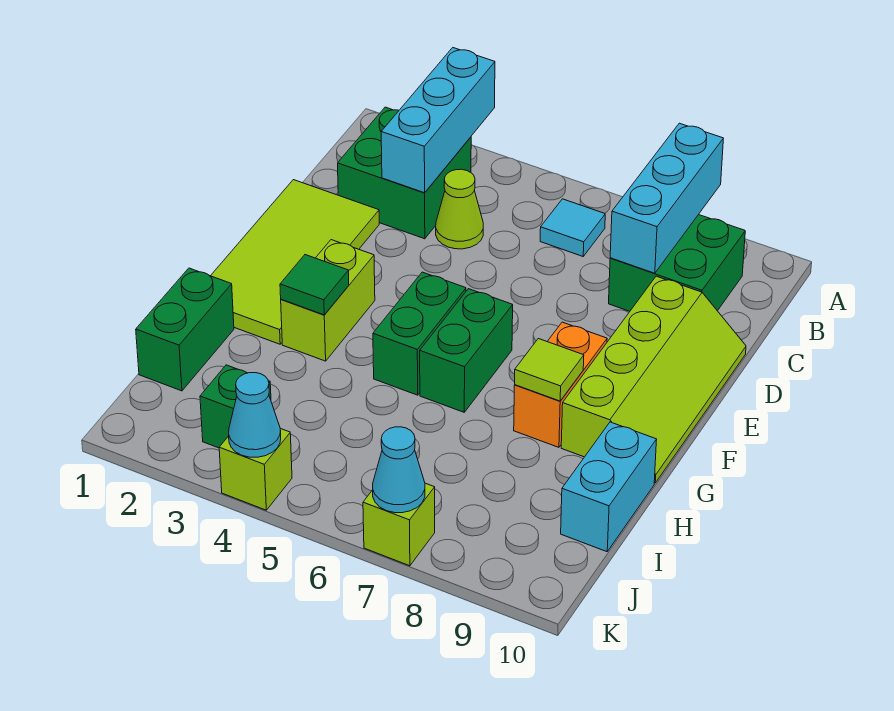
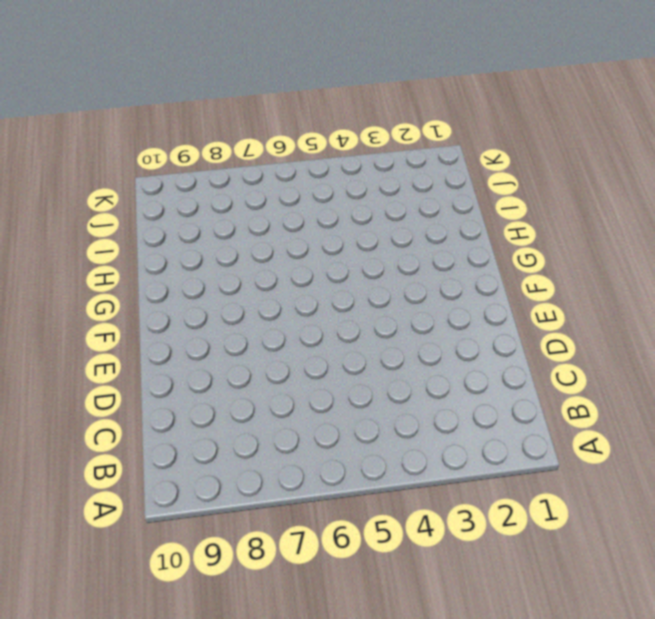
none -> green brick B2:C3 level 1
none -> cyan tile B6 level 1
none -> green brick B8:C9 level 1

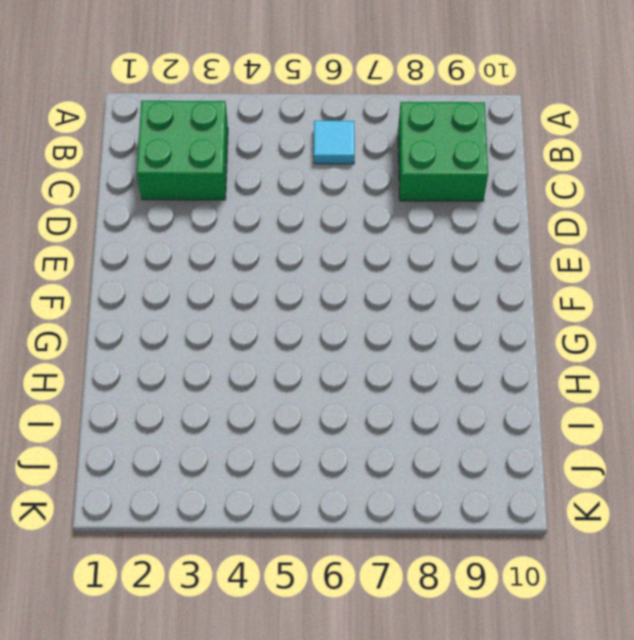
none -> lime cone C4 level 1
none -> lime tile D1:G2 level 1
none -> lime slope D9:G10 level 1 top 9

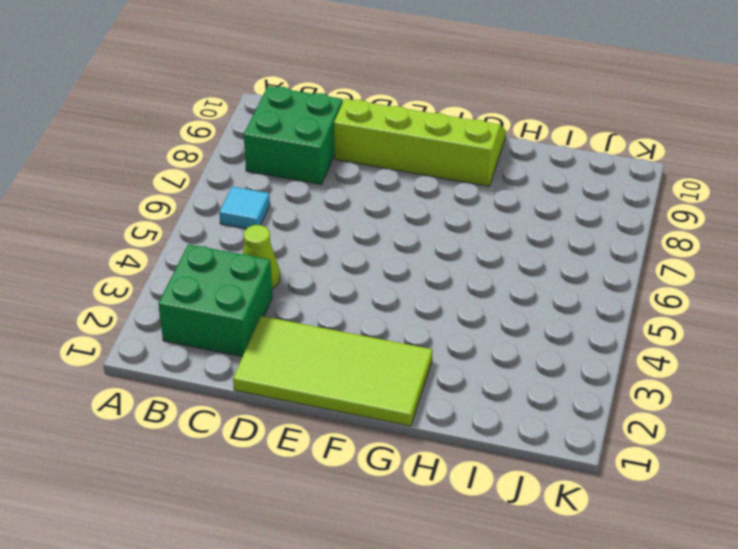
none -> lime brick F3:G3 level 1
none -> green brick F5:G5 level 1
none -> green brick F6:G6 level 1

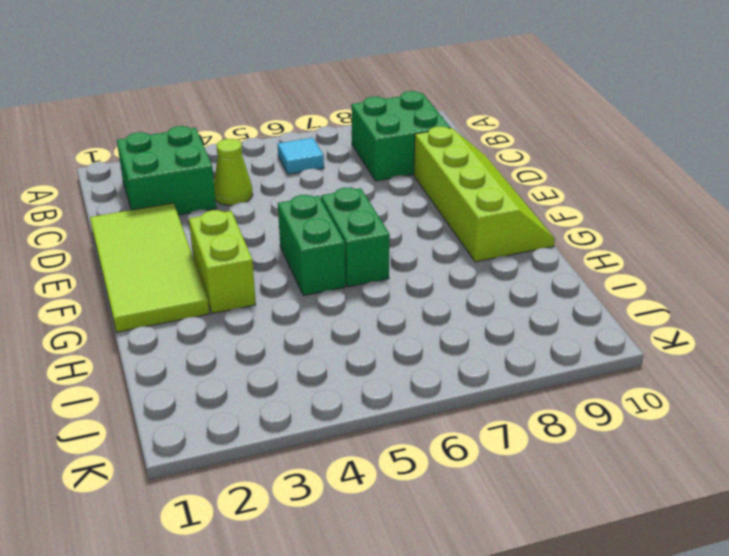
none -> orange brick F8:G8 level 1
none -> green brick H1:I1 level 1
none -> cyan brick H10:I10 level 1

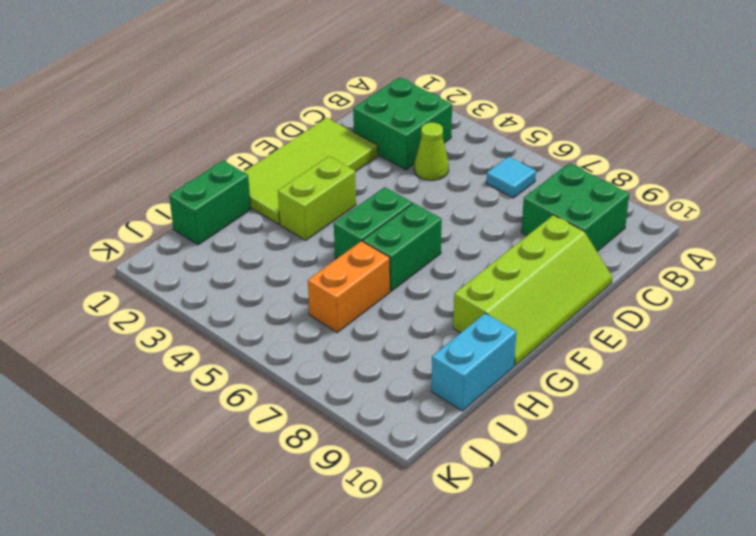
orange brick H6:I6 level 1 -> orange brick F8:G8 level 1
none -> green brick J3 level 1
none -> lime brick K4 level 1
none -> lime brick K7 level 1

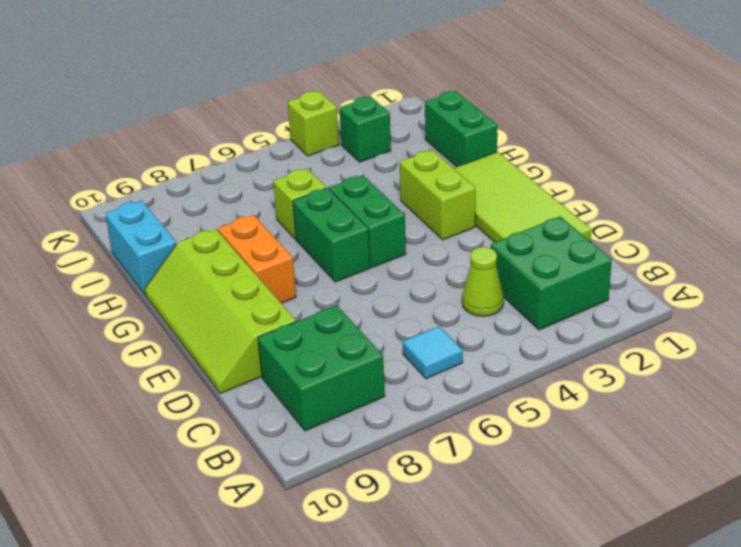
lime brick H6 level 1 -> lime brick K7 level 1
none -> cyan brick A3:C3 level 2
none -> cyan brick A8:C8 level 2
none -> green tile G3 level 2

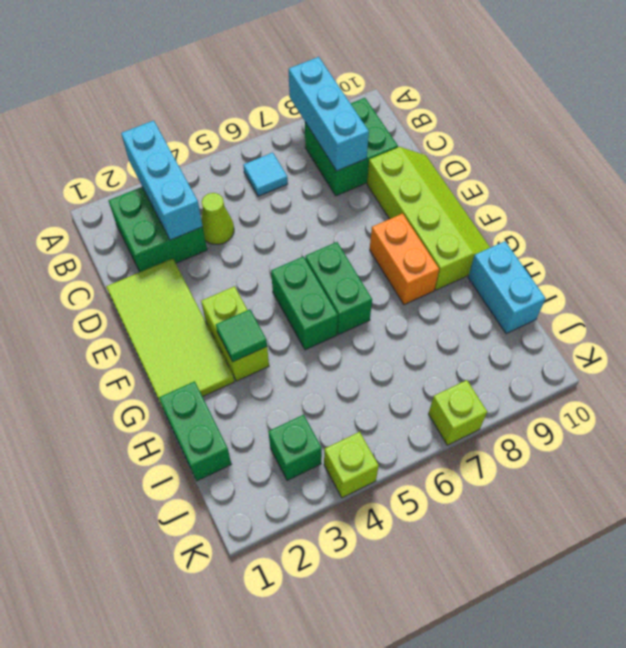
none -> lime tile G8 level 2
none -> cyan cone K4 level 2
none -> cyan cone K7 level 2

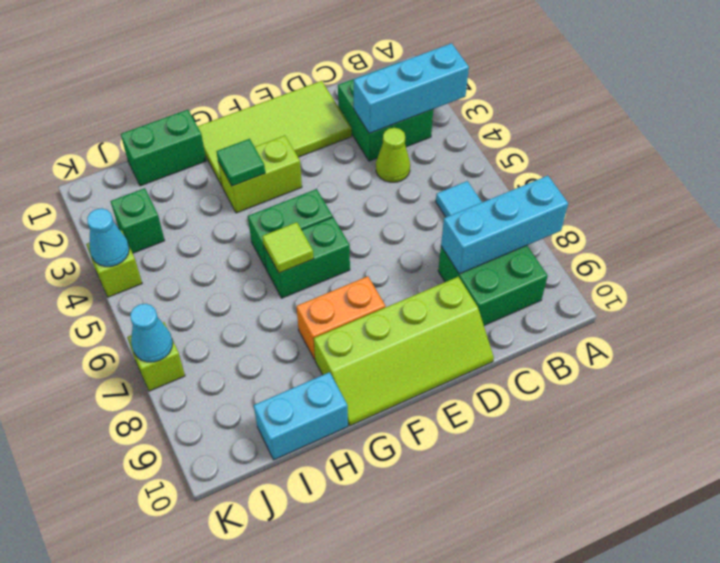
lime tile G6 level 2 -> lime tile G8 level 2

